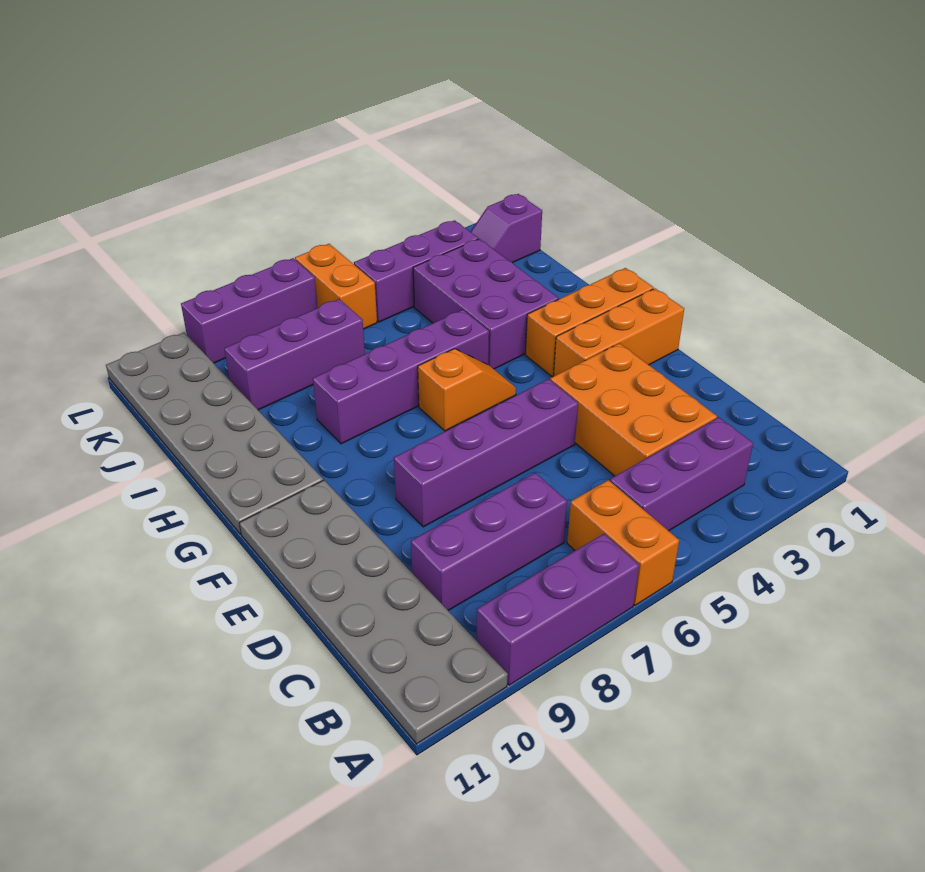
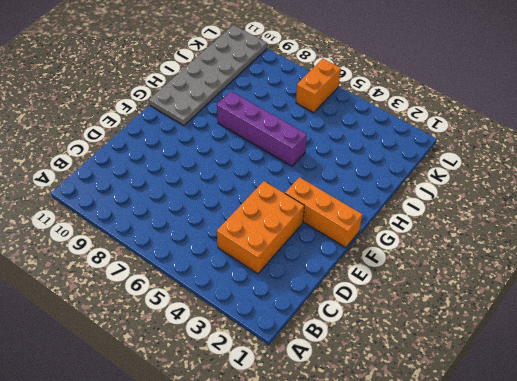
none -> orange brick A6:B6 level 1
none -> purple brick A7:A9 level 1
none -> grey plate A10:F11 level 1

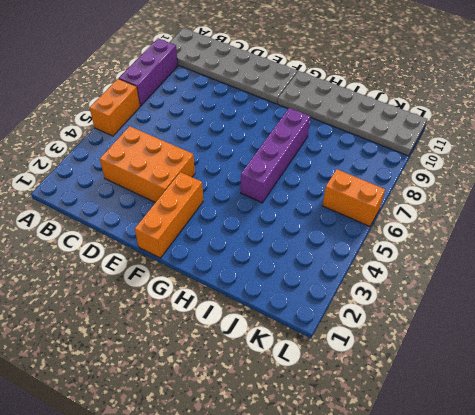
orange brick A5:A6 level 1 -> orange brick A6:B6 level 1
none -> purple brick B3:B5 level 1
none -> purple brick C7:C9 level 1
none -> purple brick E5:E8 level 1

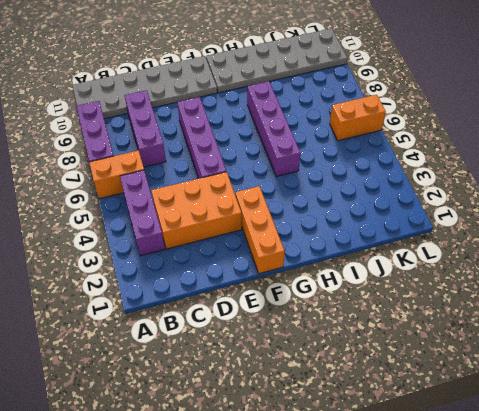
none -> orange brick G1:G3 level 1
none -> orange slope G5:G6 level 1 top 6
none -> purple brick H3:J4 level 1

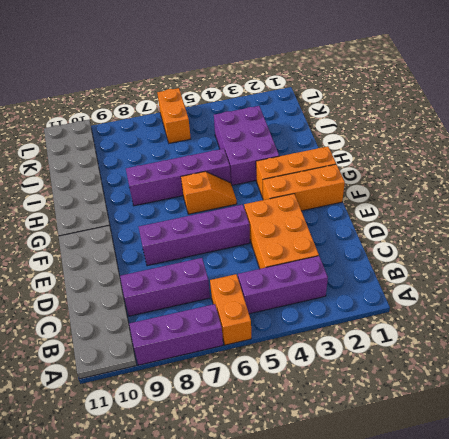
none -> purple brick J7:J9 level 1
none -> purple slope K1:K2 level 1 top 1
none -> purple brick K3:K5 level 1

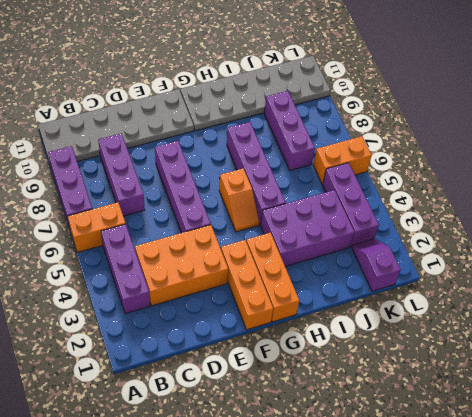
none -> purple brick L7:L9 level 1

